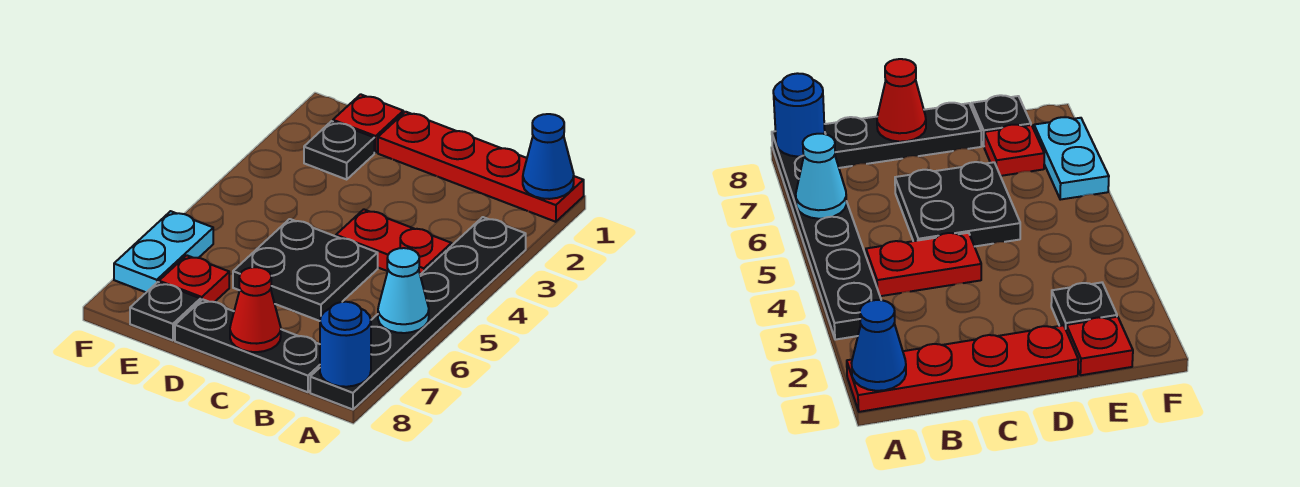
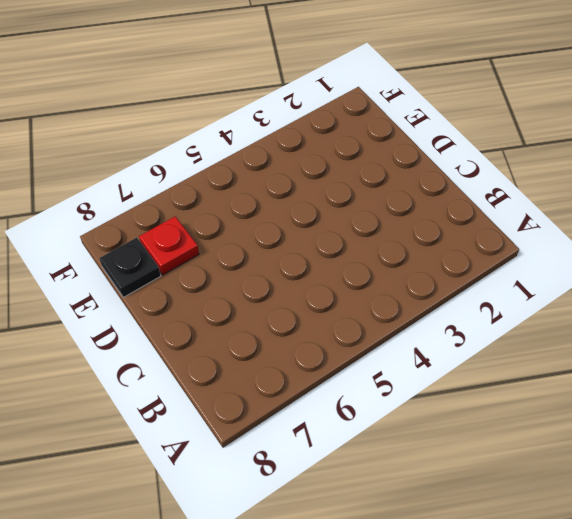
none -> red plate A1:D1 level 1
none -> black plate A3:A8 level 1
none -> red plate B4:C4 level 1

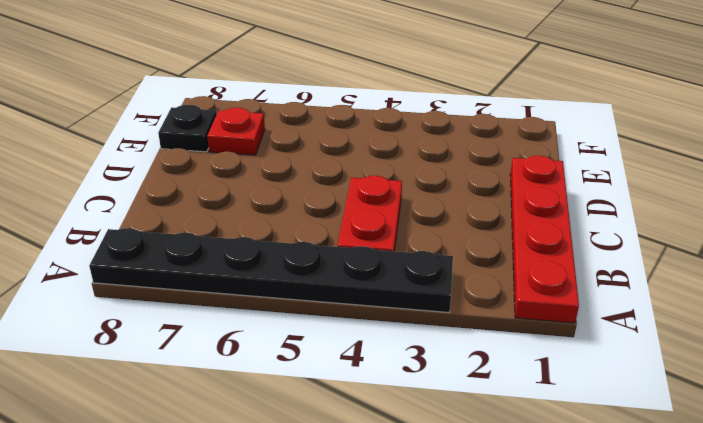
none -> black plate B8:D8 level 1
none -> black plate C5:D6 level 1
none -> red plate E1 level 1

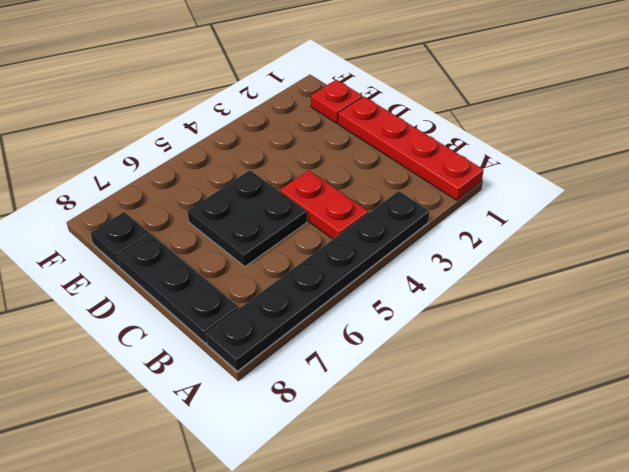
none -> black plate E2 level 1
none -> red plate E7 level 1
none -> cyan plate F6:F7 level 1

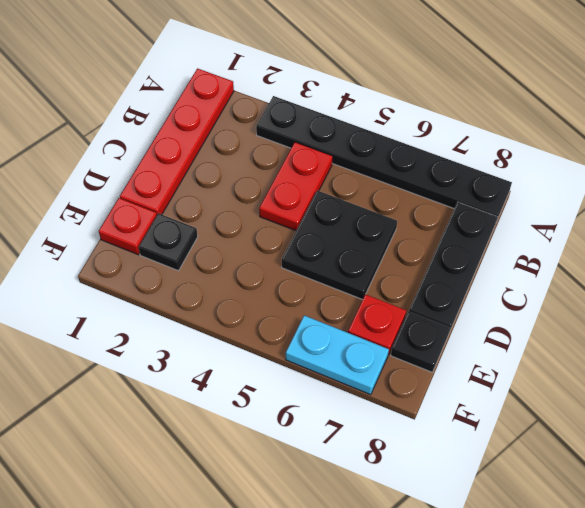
none -> blue cone A1 level 2
none -> cyan cone A6 level 2
none -> blue round brick A8 level 2

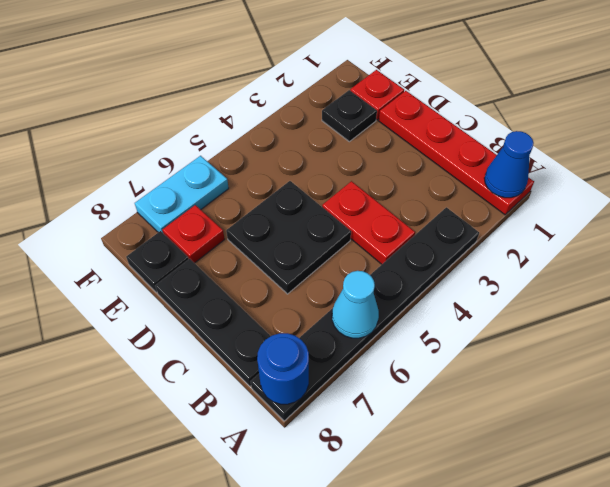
none -> red cone C8 level 2

